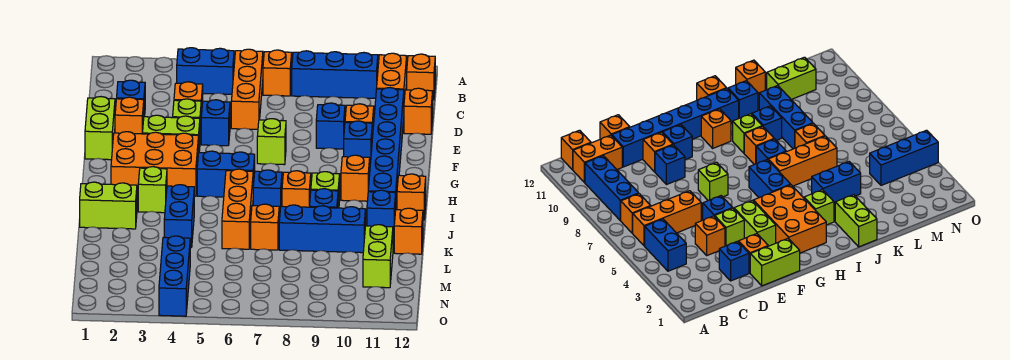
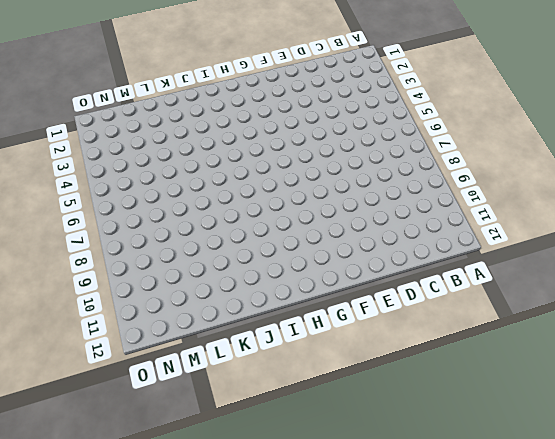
none -> blue brick B4:B5 level 1
none -> orange brick B6:D6 level 1
none -> orange brick B7 level 1
none -> blue brick B8:B10 level 1

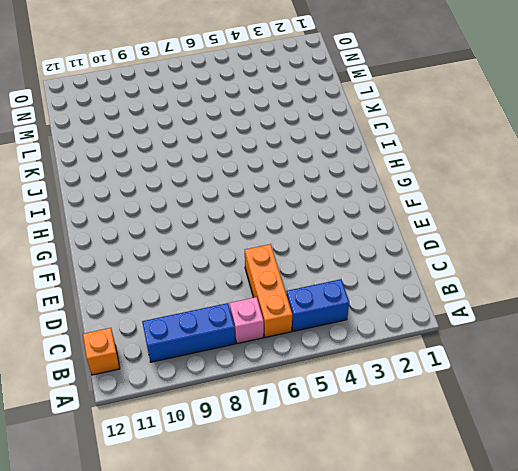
pink brick B7 level 1 -> orange brick B7 level 1
none -> orange brick B11:C11 level 1
none -> blue brick D2 level 1
none -> orange brick D4 level 1
none -> blue brick D11:I11 level 1

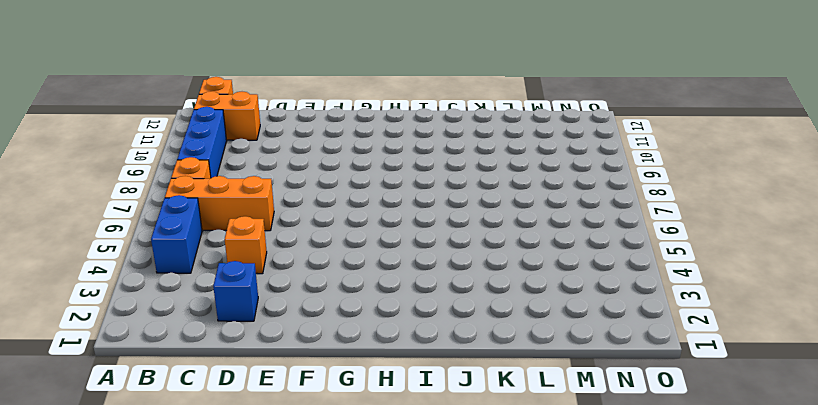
none -> blue brick D11:I11 level 1
none -> orange brick D12 level 1
none -> lime brick E1:F1 level 1
none -> orange brick E2 level 1

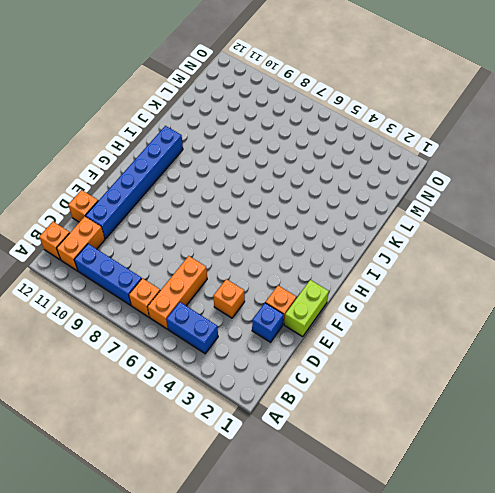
none -> lime brick E4 level 1
none -> blue brick E5 level 1
none -> blue brick E9 level 1
none -> orange brick E10 level 1

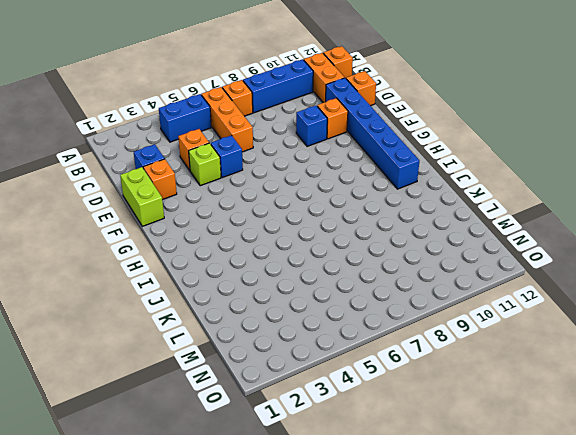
none -> lime brick F3:F4 level 1
none -> lime brick F7 level 1
none -> blue brick F10 level 1
none -> orange brick G2:H4 level 1

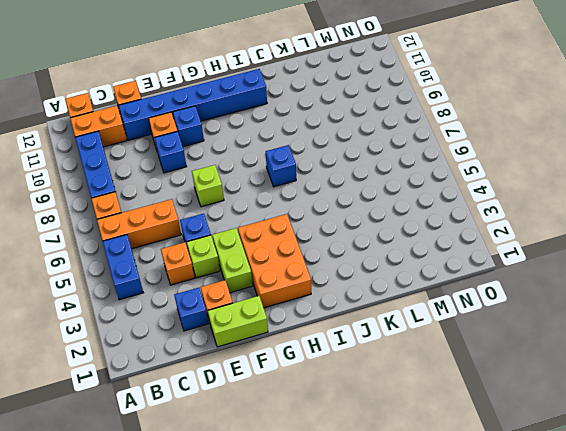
none -> blue brick H5:H6 level 1
none -> orange brick H10 level 1
none -> lime brick I3 level 1
none -> orange brick I6:K6 level 1

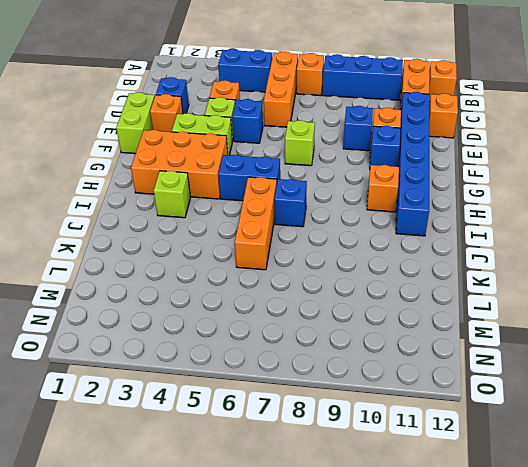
none -> orange brick I8 level 1
none -> lime brick I9 level 1
none -> orange brick I12 level 1
none -> lime brick J1:J2 level 1

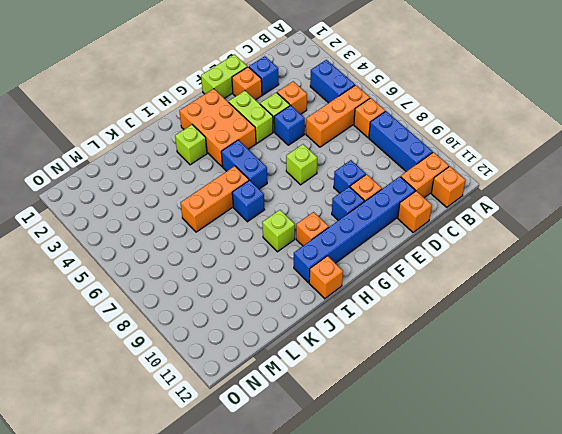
none -> orange brick I8 level 1
none -> lime brick J1:J2 level 1
none -> blue brick J4:K4 level 1
none -> blue brick J9 level 1

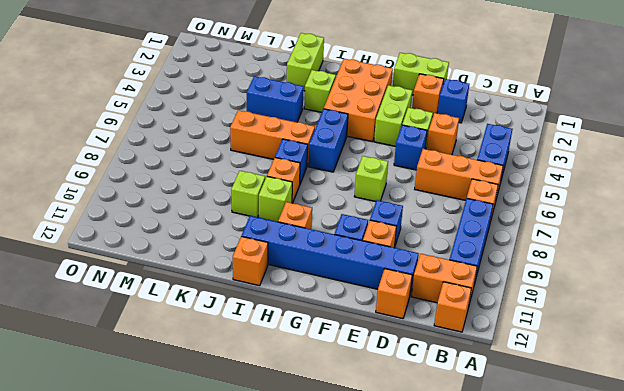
lime brick J9 level 1 -> blue brick J9 level 1
none -> blue brick J11 level 1
none -> orange brick K7 level 1
none -> blue brick K8:K10 level 1
none -> orange brick K12 level 1

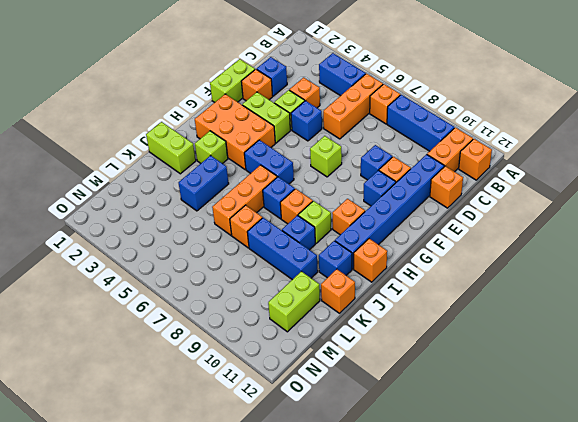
none -> blue brick M4:O4 level 1

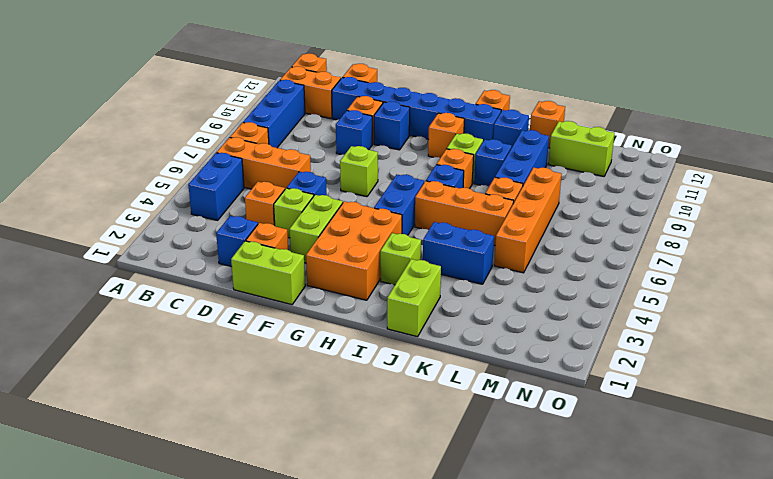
orange brick L5:L8 level 1 -> none
none -> blue brick M4:O4 level 1

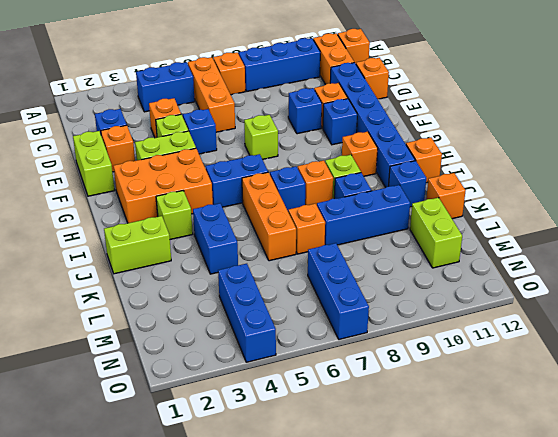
blue brick M7:O7 level 1 -> none

